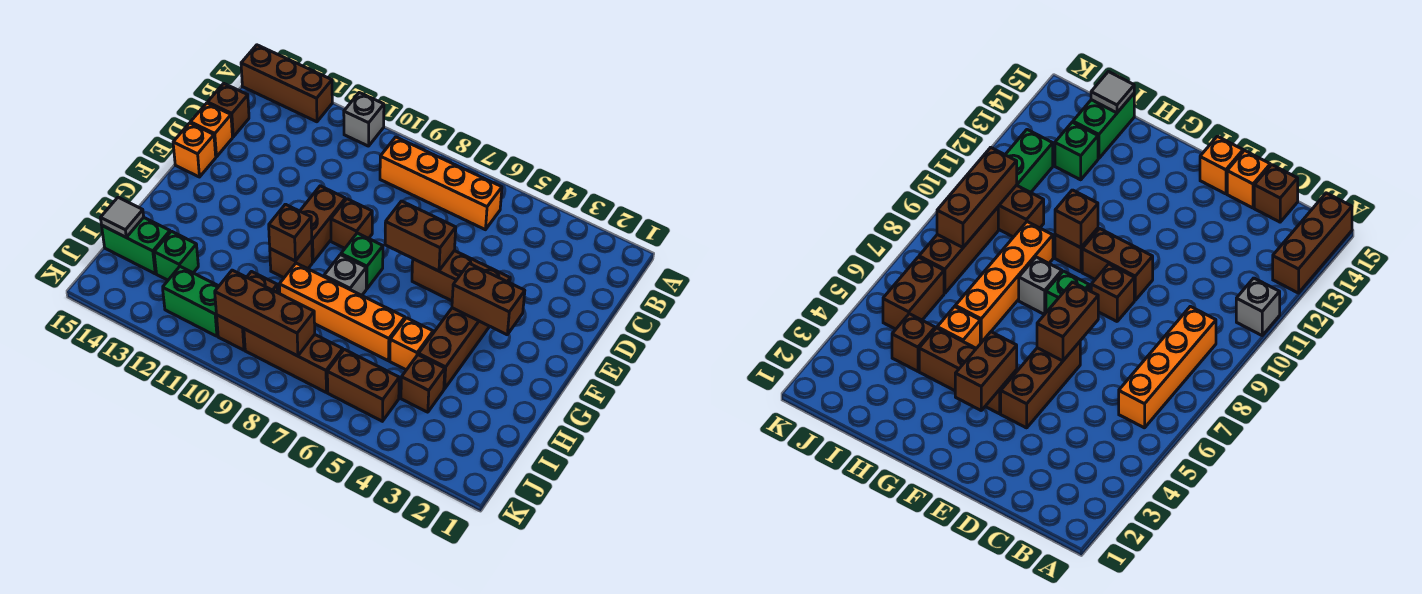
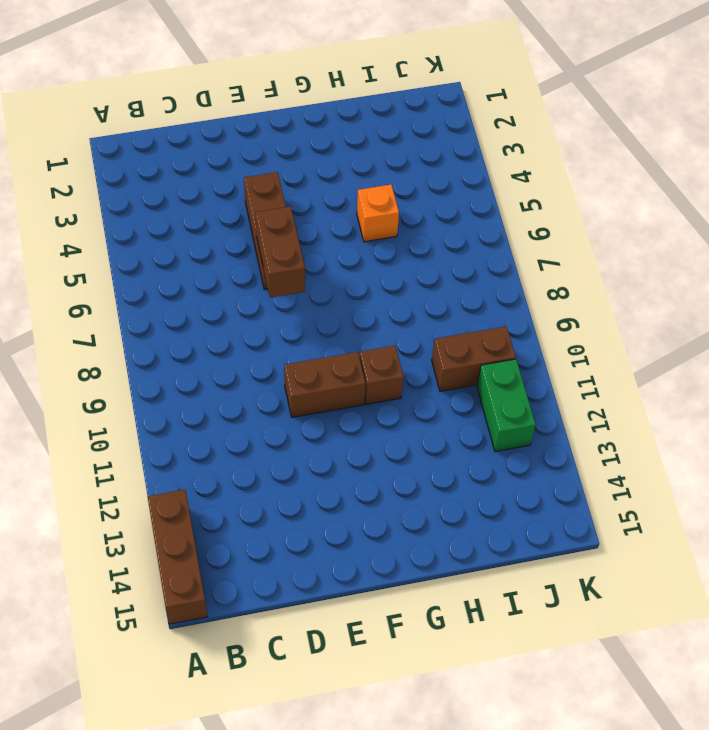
none -> grey brick A11 level 1
none -> orange brick B6:B9 level 1
none -> brown brick C15 level 1

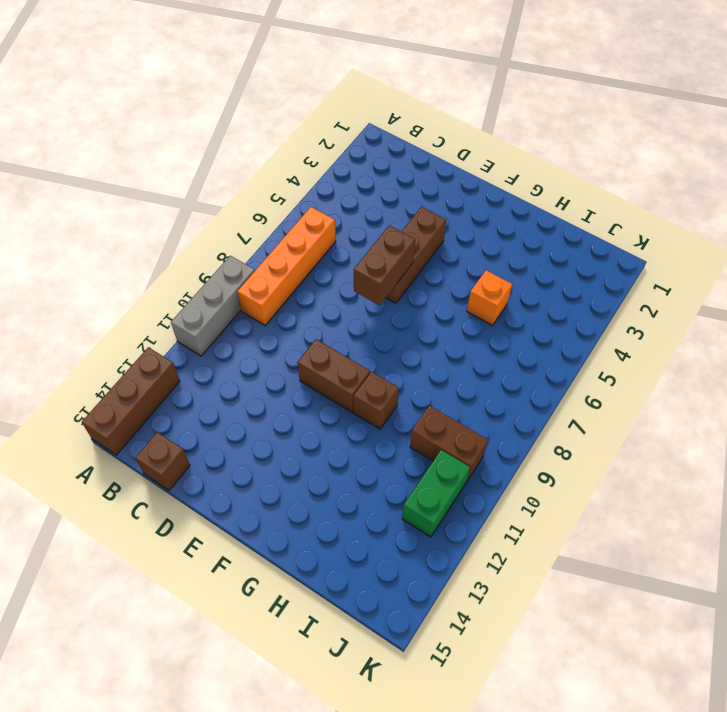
grey brick A9:A11 level 1 -> grey brick A11 level 1
none -> orange brick D15 level 1
none -> brown brick E9 level 1
none -> orange brick E15 level 1

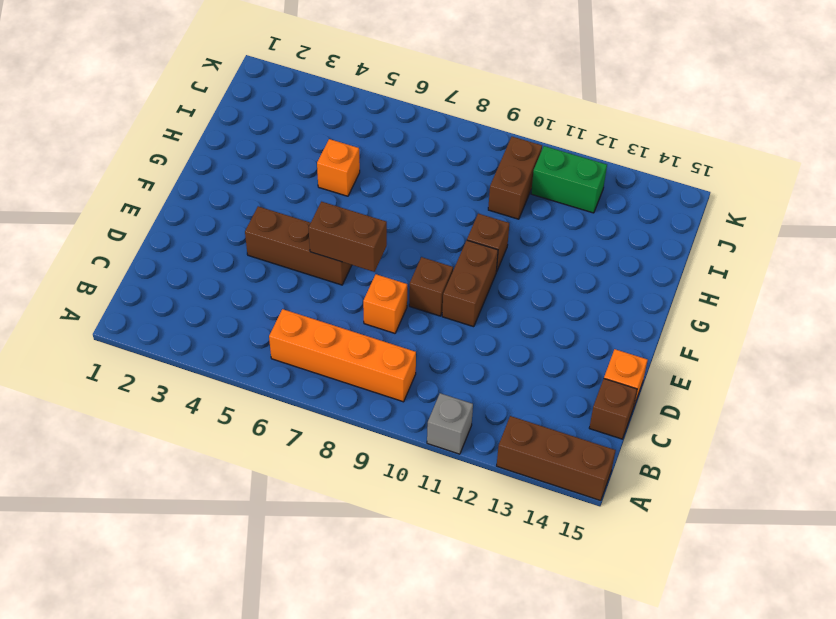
orange brick D8 level 1 -> orange brick E15 level 1
none -> brown brick F4:H4 level 1
none -> green brick F8 level 1
none -> grey brick G8 level 1

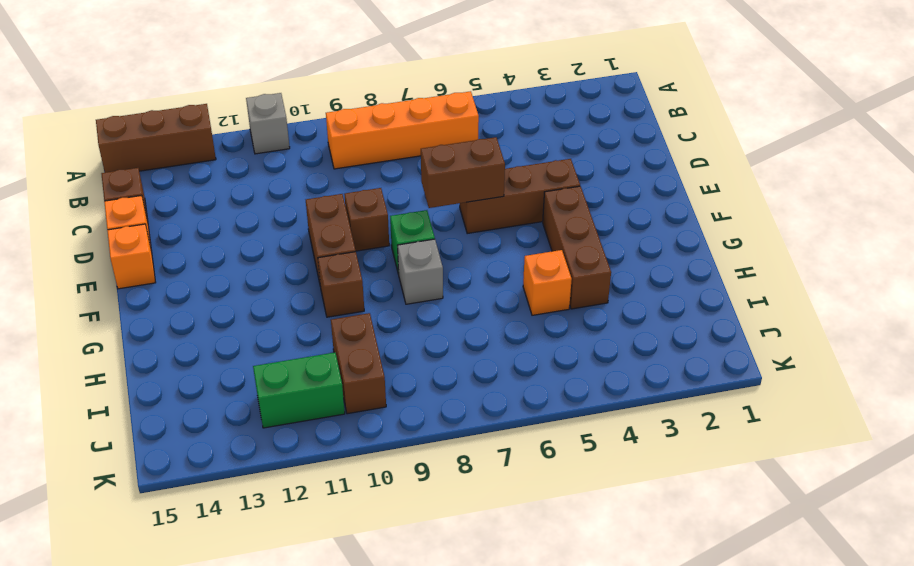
none -> orange brick H6:H9 level 1
none -> brown brick I4 level 1
none -> green brick I13 level 1

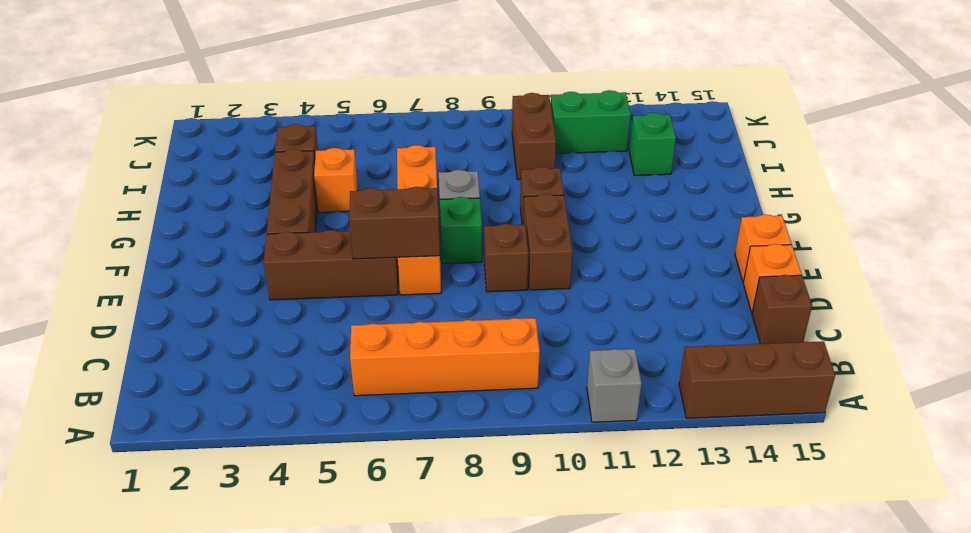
orange brick E7:H7 level 1 -> orange brick H6:H9 level 1
none -> green brick I14:I15 level 1
none -> brown brick J5:J6 level 1
none -> brown brick J7:J9 level 1

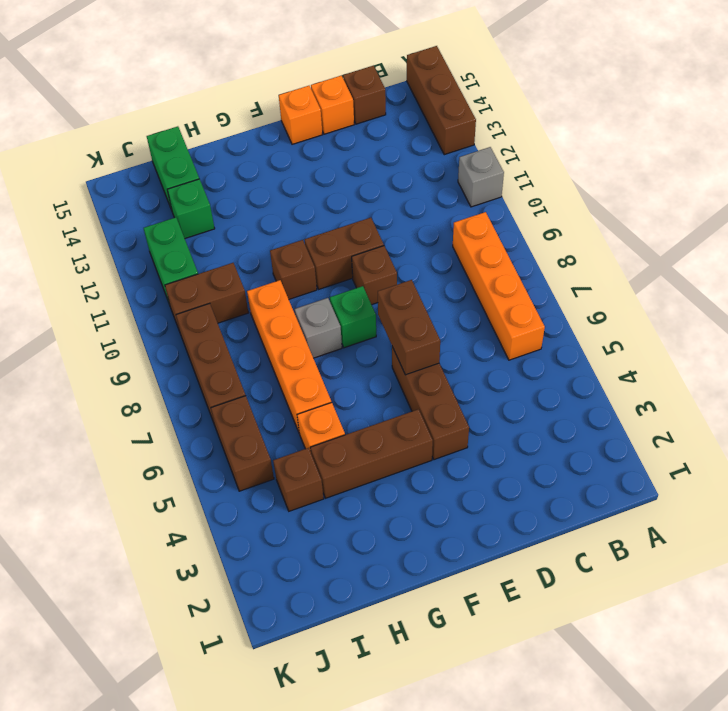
none -> brown brick F3:F4 level 2
none -> brown brick G10 level 2
none -> grey tile I15 level 2

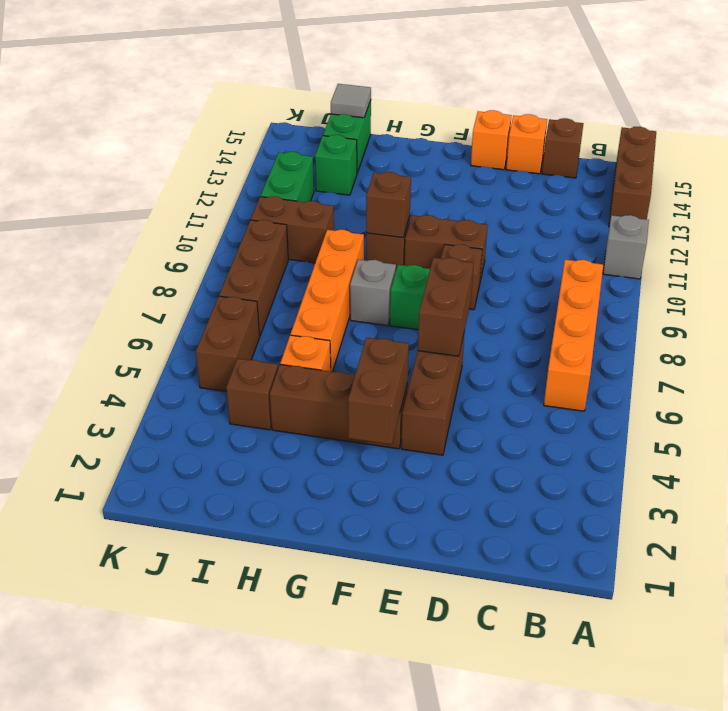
none -> brown brick J8:J10 level 2

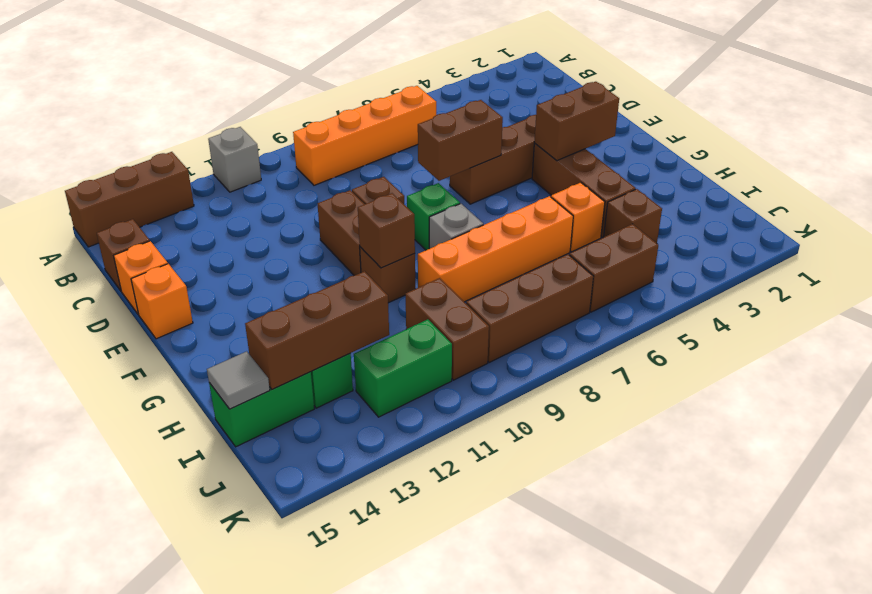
brown brick I12:I14 level 2 -> brown brick J8:J10 level 2

